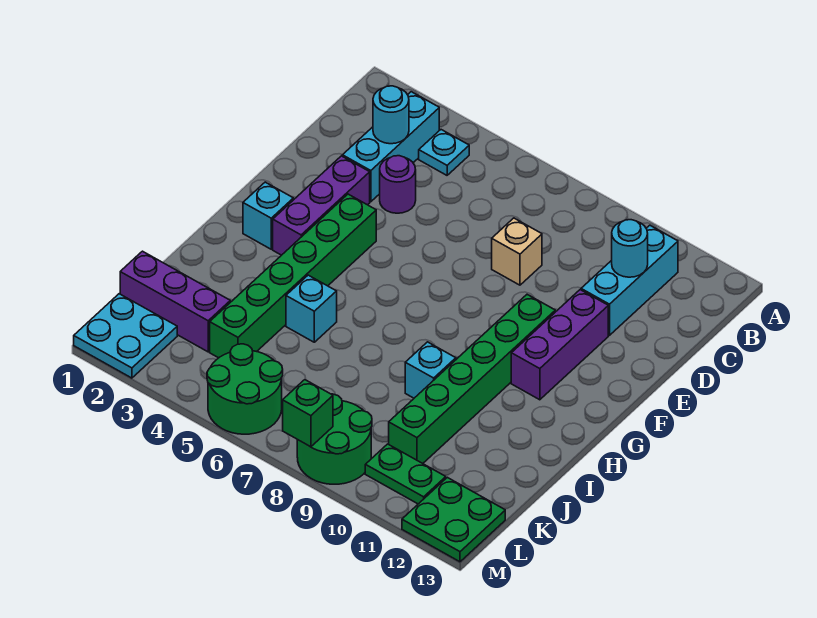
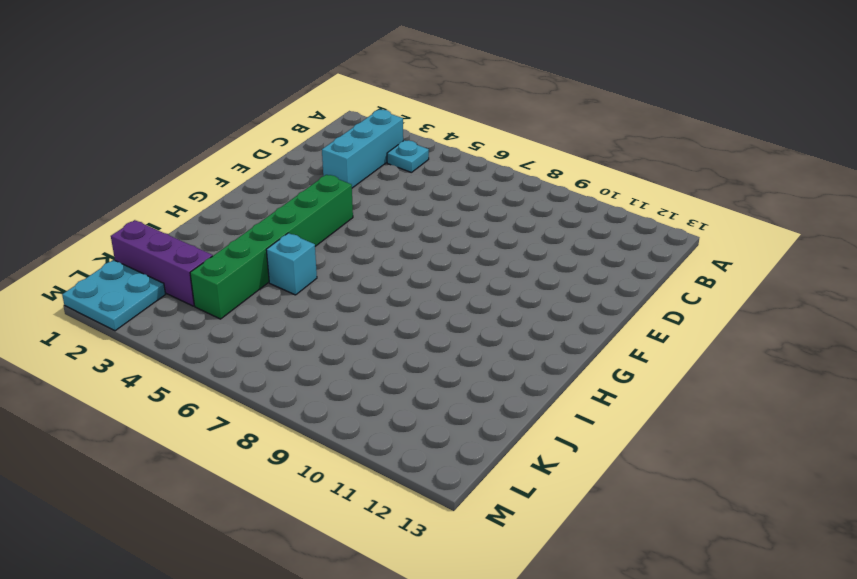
none -> cyan brick B11:D11 level 1
none -> purple round brick D4 level 1
none -> tan brick D8 level 1

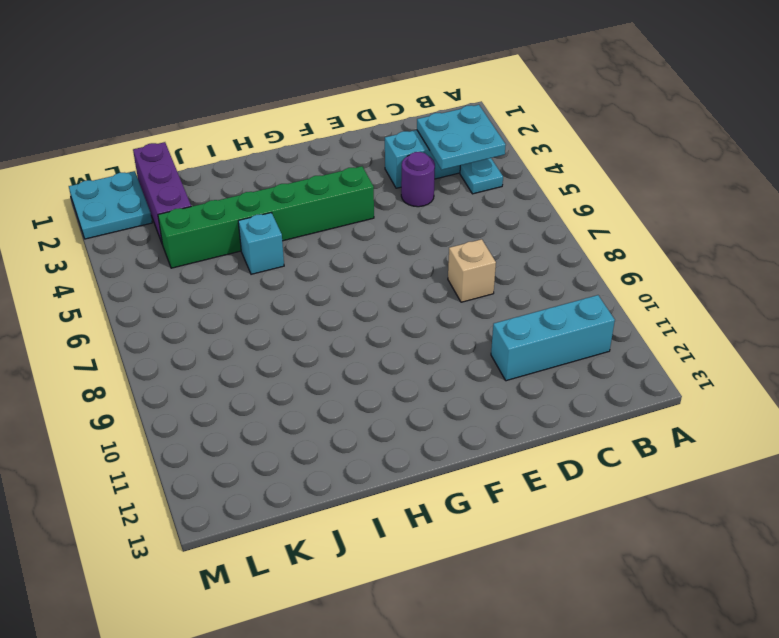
cyan plate B3:C4 level 2 -> cyan round brick C3 level 2
none -> purple brick E3:G3 level 1
none -> purple brick E11:G11 level 1
none -> green brick F10:K10 level 1

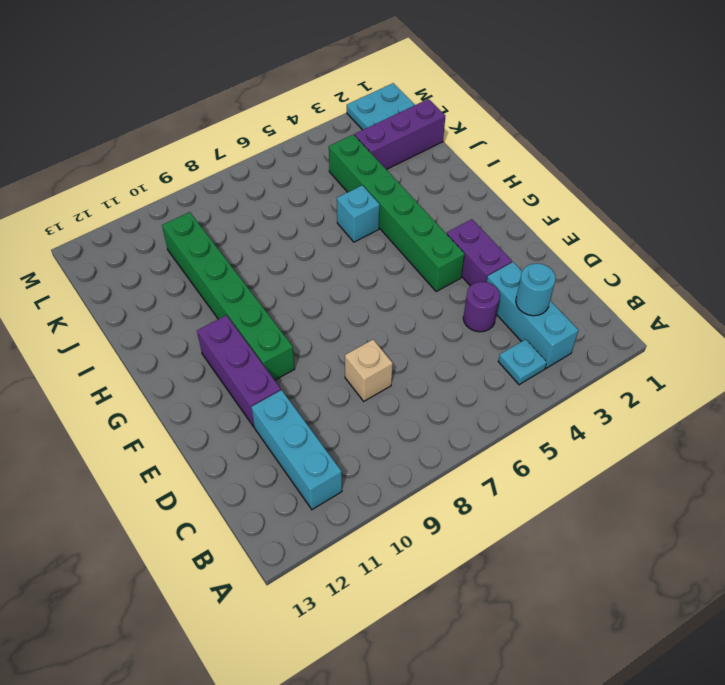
purple brick E3:F3 level 1 -> purple brick E3:G3 level 1
none -> cyan brick G2 level 1
none -> cyan brick I9 level 1
none -> green round brick L5:M6 level 1

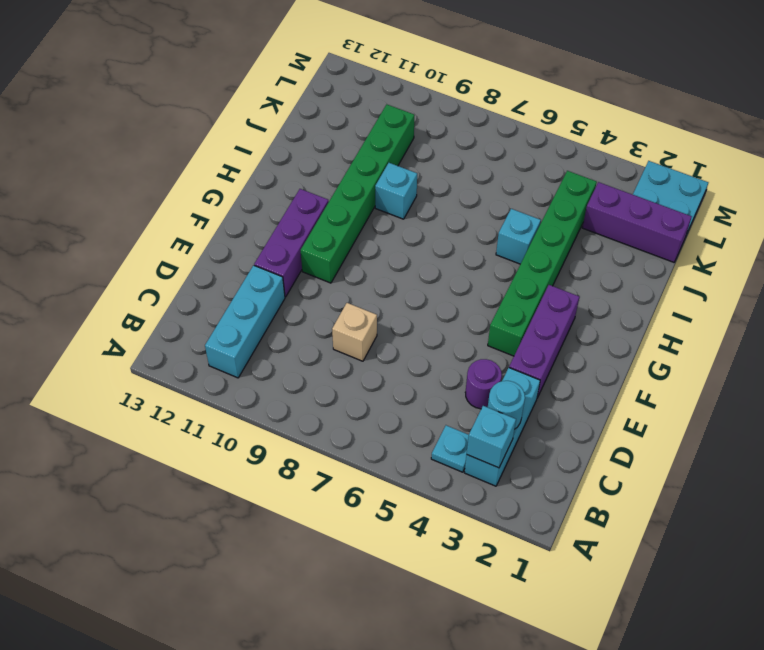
cyan brick B3 level 2 -> cyan brick G2 level 1
none -> green round brick L5:M6 level 1
none -> green round brick L8:M9 level 1
none -> green plate L10:L11 level 1

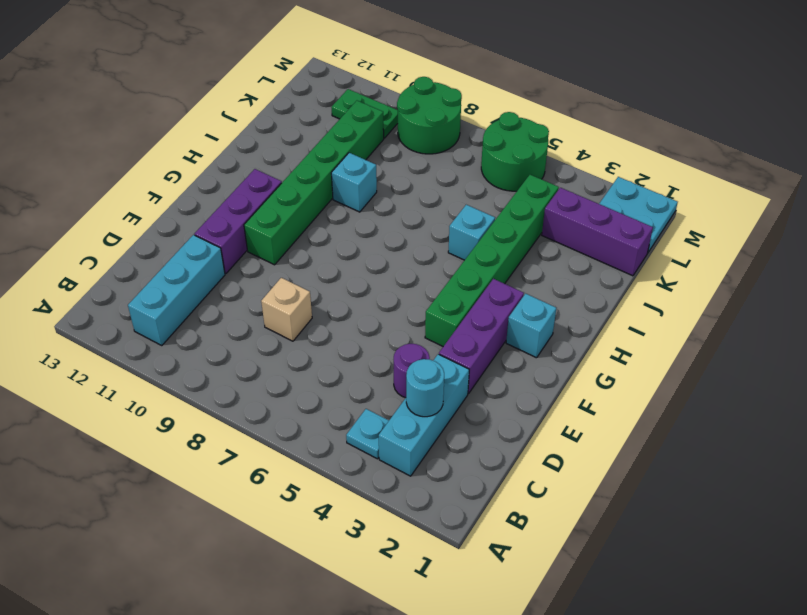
none -> green plate L12:M13 level 1
none -> cyan round brick C11 level 2
none -> green brick M8 level 2

